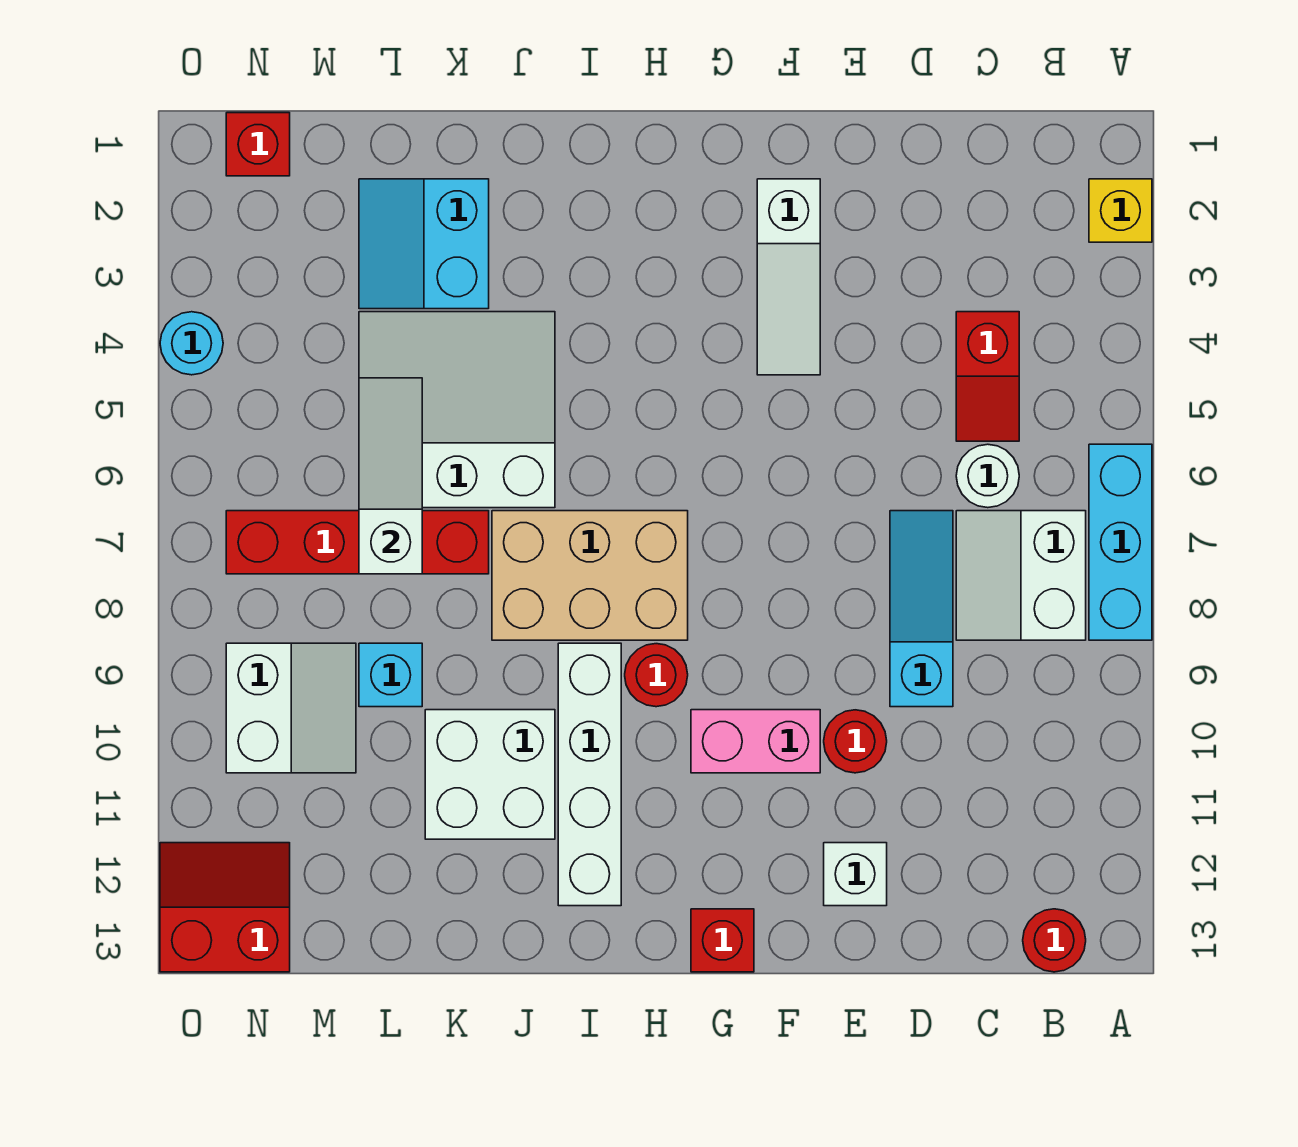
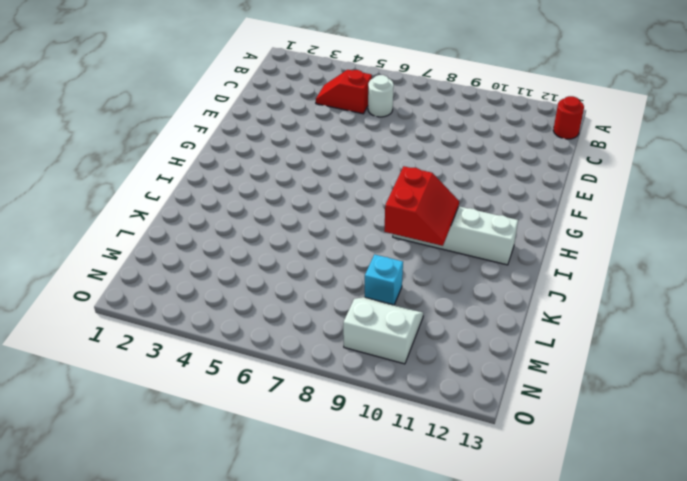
red slope C4:C5 level 1 top 5 -> red slope C4:C5 level 1 top 4
red slope I9:J10 level 2 top 9 -> red slope N12:O13 level 1 top 13
none -> yellow brick A2 level 1
none -> cyan brick A6:A8 level 1
none -> white slope B7:C8 level 1 top B

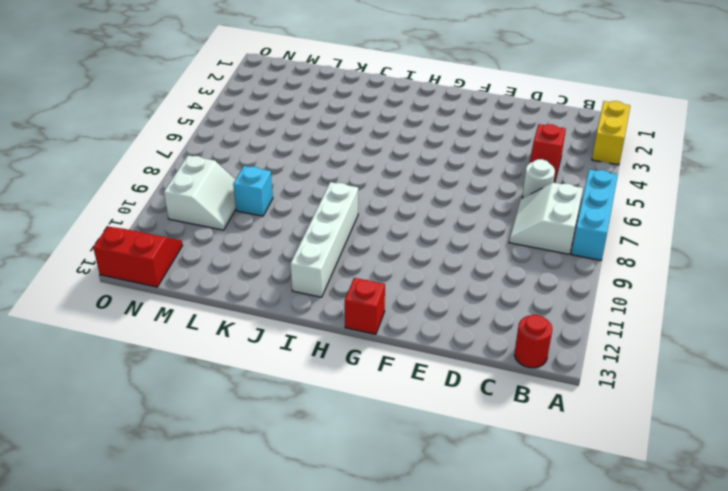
yellow brick A2:A3 level 1 -> yellow brick A2 level 1
none -> cyan slope D7:D9 level 1 top 9
none -> red round brick E10 level 1
none -> white brick E12 level 1

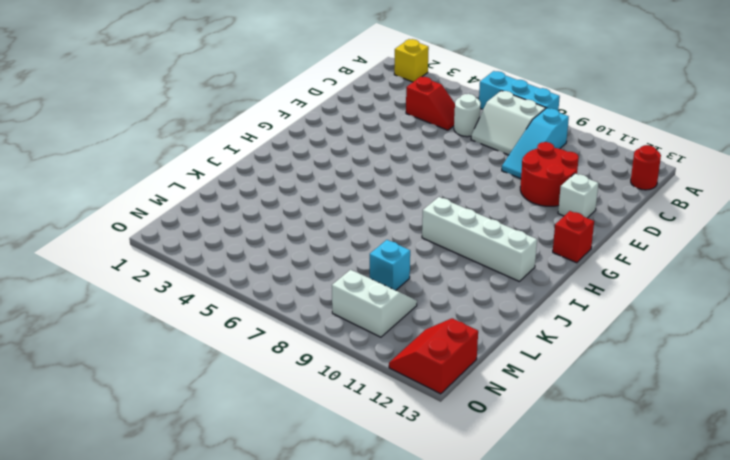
cyan slope B9:D9 level 1 top B -> cyan slope D7:D9 level 1 top 9
red round brick D10:E11 level 1 -> red round brick E10 level 1
none -> white slope F2:F4 level 1 top 2
none -> pink brick F10:G10 level 1
none -> tan brick H7:J8 level 1

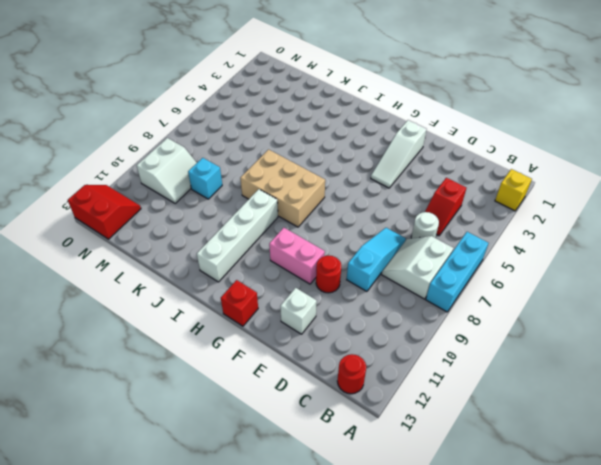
none -> red round brick H9 level 1
none -> white slope J4:L6 level 1 top 6
none -> white brick J10:K11 level 1

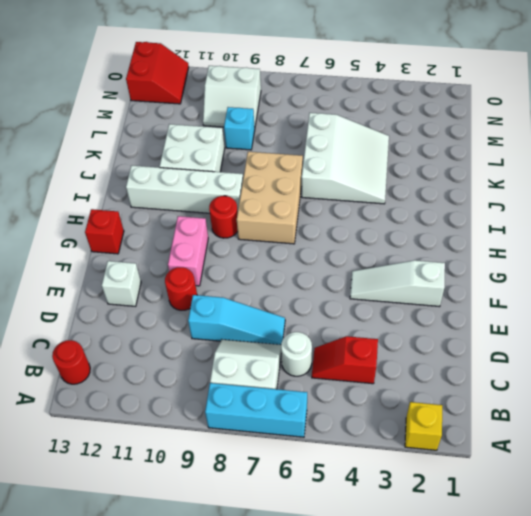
none -> cyan slope K2:L3 level 1 top K
none -> red brick K7:N7 level 1
none -> red brick N1 level 1

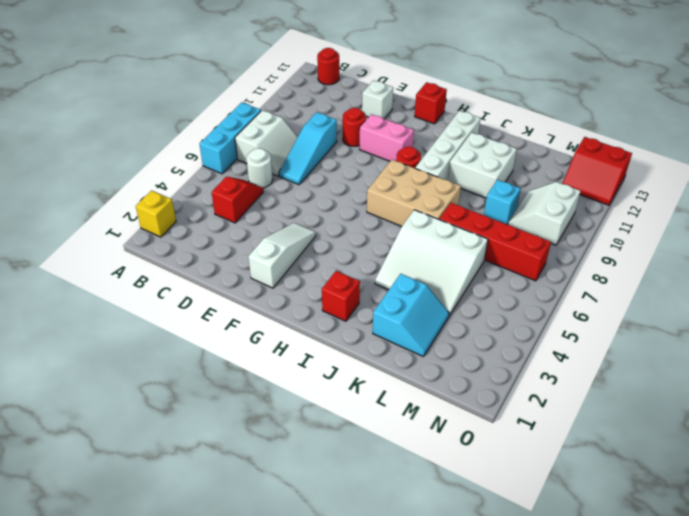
red brick I2 level 1 -> red brick N1 level 1
none -> cyan round brick O4 level 1
none -> white slope L5:L7 level 2 top 7

